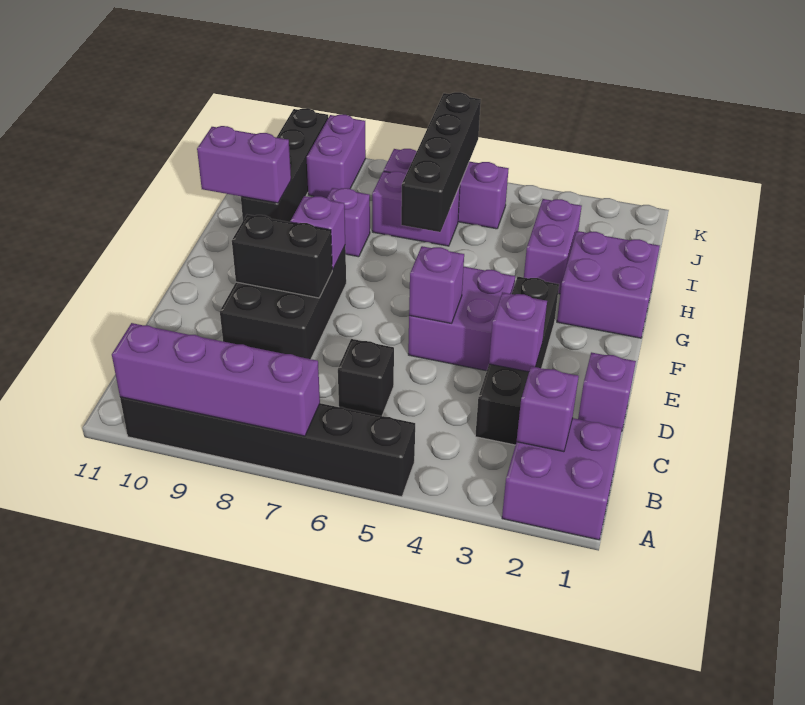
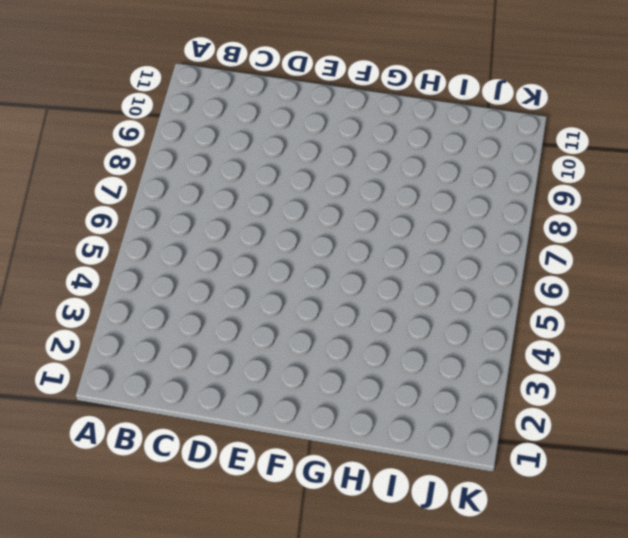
none -> purple brick A1:B2 level 1
none -> black brick A5:A10 level 1
none -> black brick C3:F3 level 1

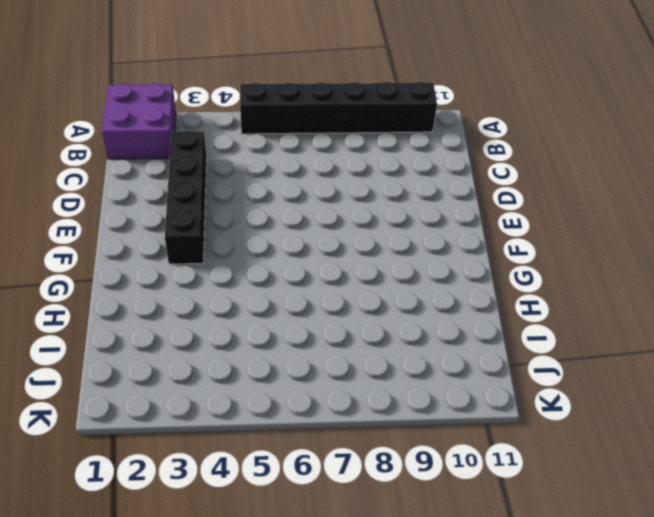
none -> black brick C6 level 1
none -> purple brick D1 level 1
none -> black brick D8:F9 level 1

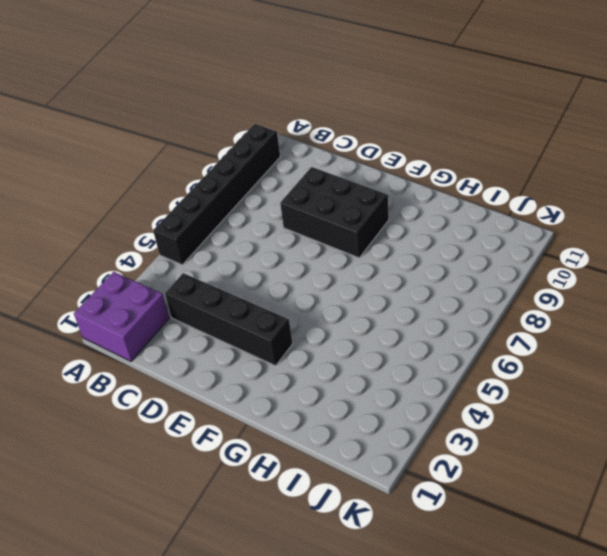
none -> black brick C6 level 1
none -> purple brick D1 level 1
none -> purple brick E4:F5 level 1

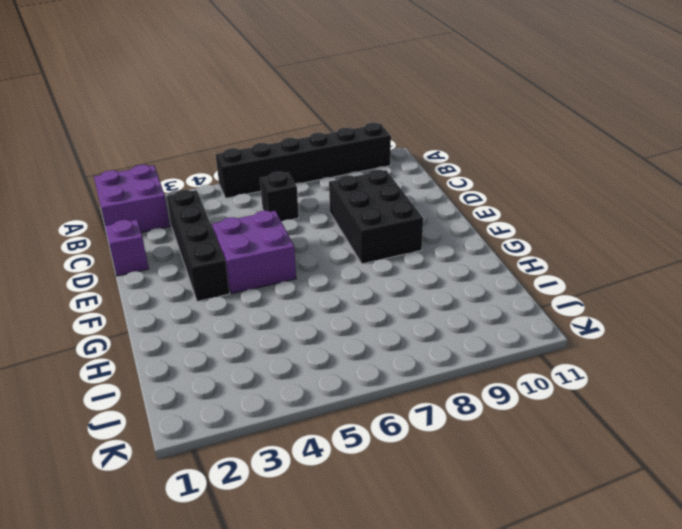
none -> purple brick G1:H2 level 1
none -> purple brick H3:I3 level 1
none -> purple brick H8 level 1

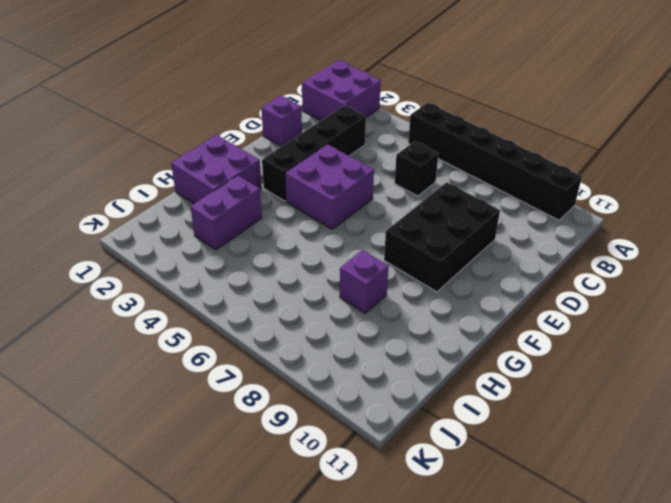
none -> black brick H10:K10 level 1
none -> purple brick I6:I7 level 1
none -> purple brick J5:J7 level 1

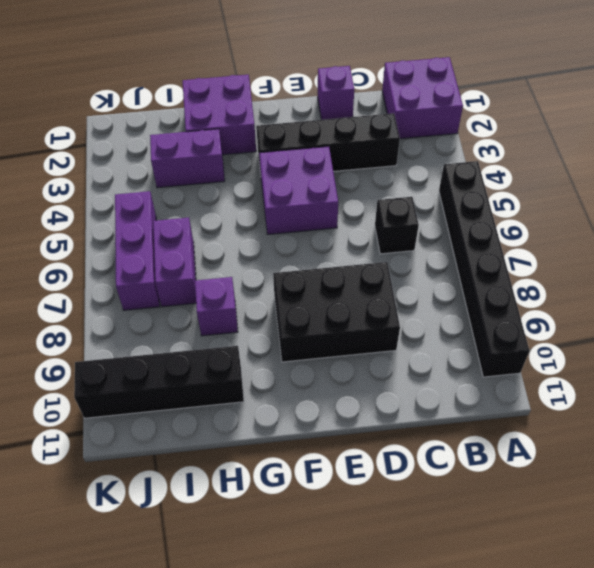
none -> purple brick J9:K9 level 1
none -> purple brick A7:A10 level 2
none -> purple brick B2 level 2

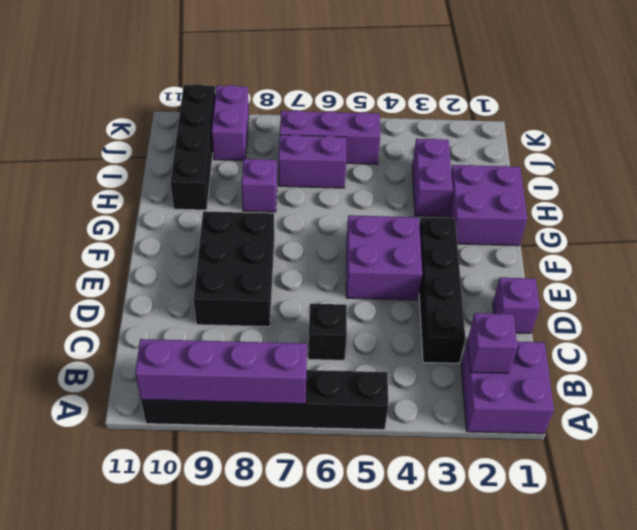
none -> purple brick D3 level 2
none -> purple brick E5 level 2
none -> black brick E8:E9 level 2

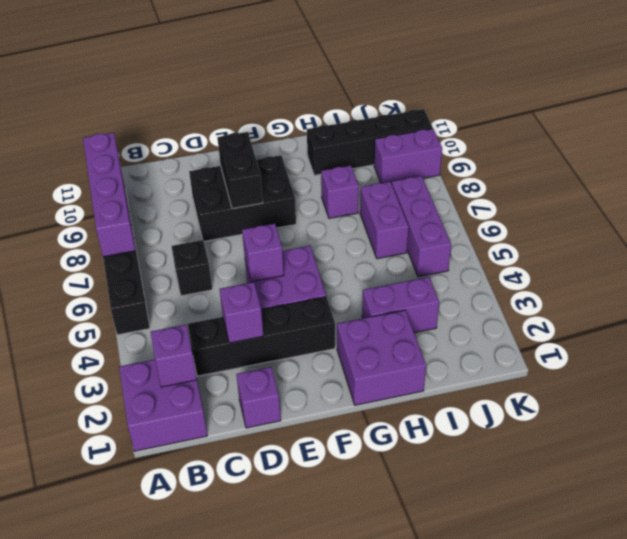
none -> purple brick F8 level 2
none -> black brick H6:K6 level 2
none -> purple brick H10:H11 level 2

